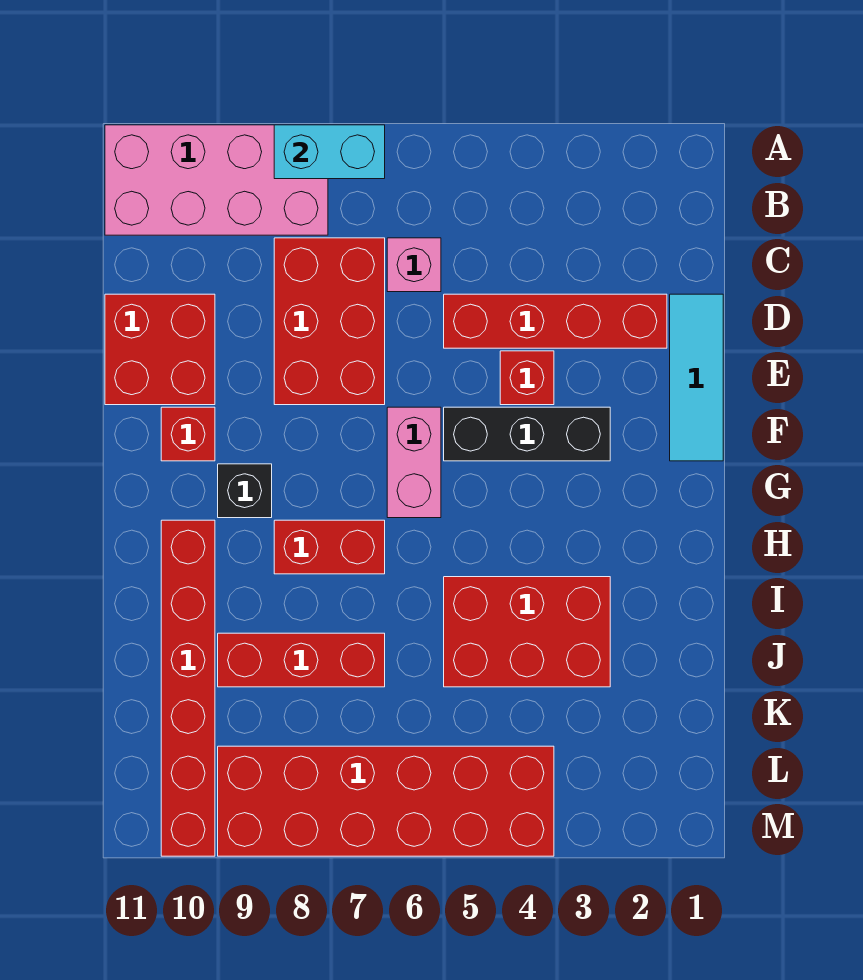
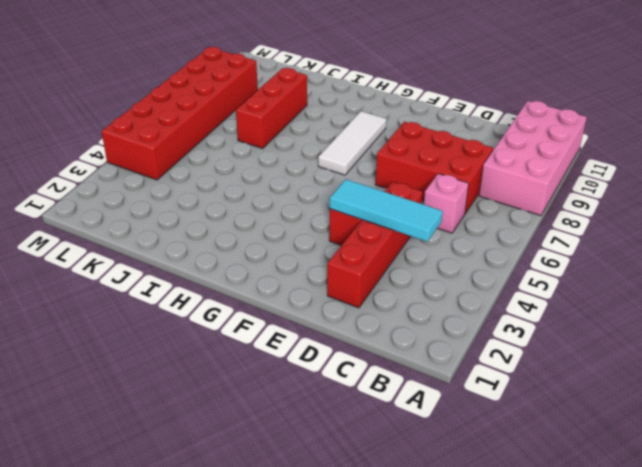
cyan tile C4:E4 level 2 -> cyan tile D1:F1 level 1
white tile G7:G9 level 1 -> black brick G9 level 1
none -> red brick D10:E11 level 1
none -> black brick F3:F5 level 1
none -> pink brick F6:G6 level 1

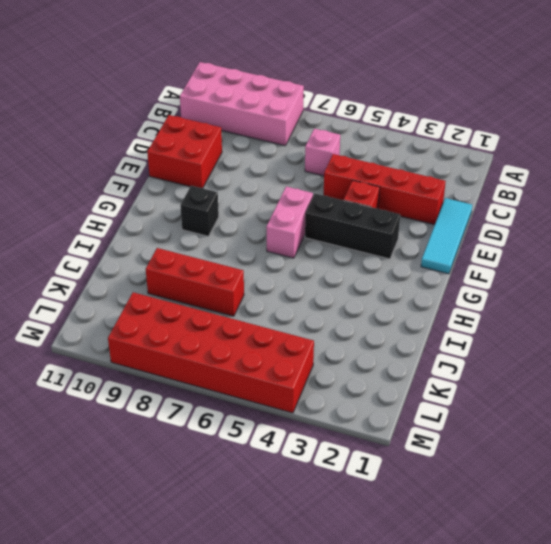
none -> red brick C7:E8 level 1
none -> red brick F10 level 1
none -> red brick H7:H8 level 1

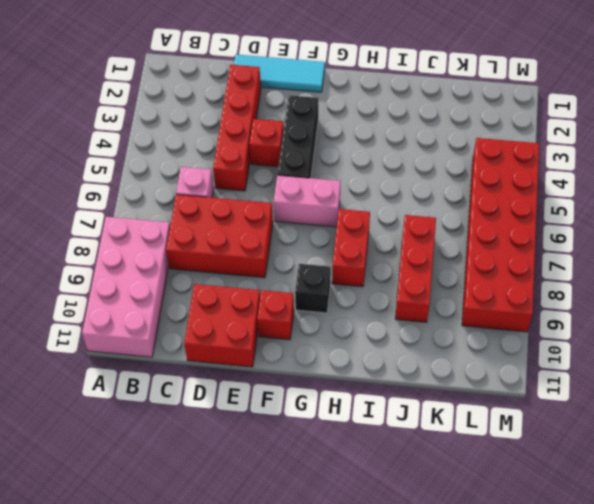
none -> red brick H10:M10 level 1
none -> red brick I3:J5 level 1
none -> cyan brick A7:A8 level 2

